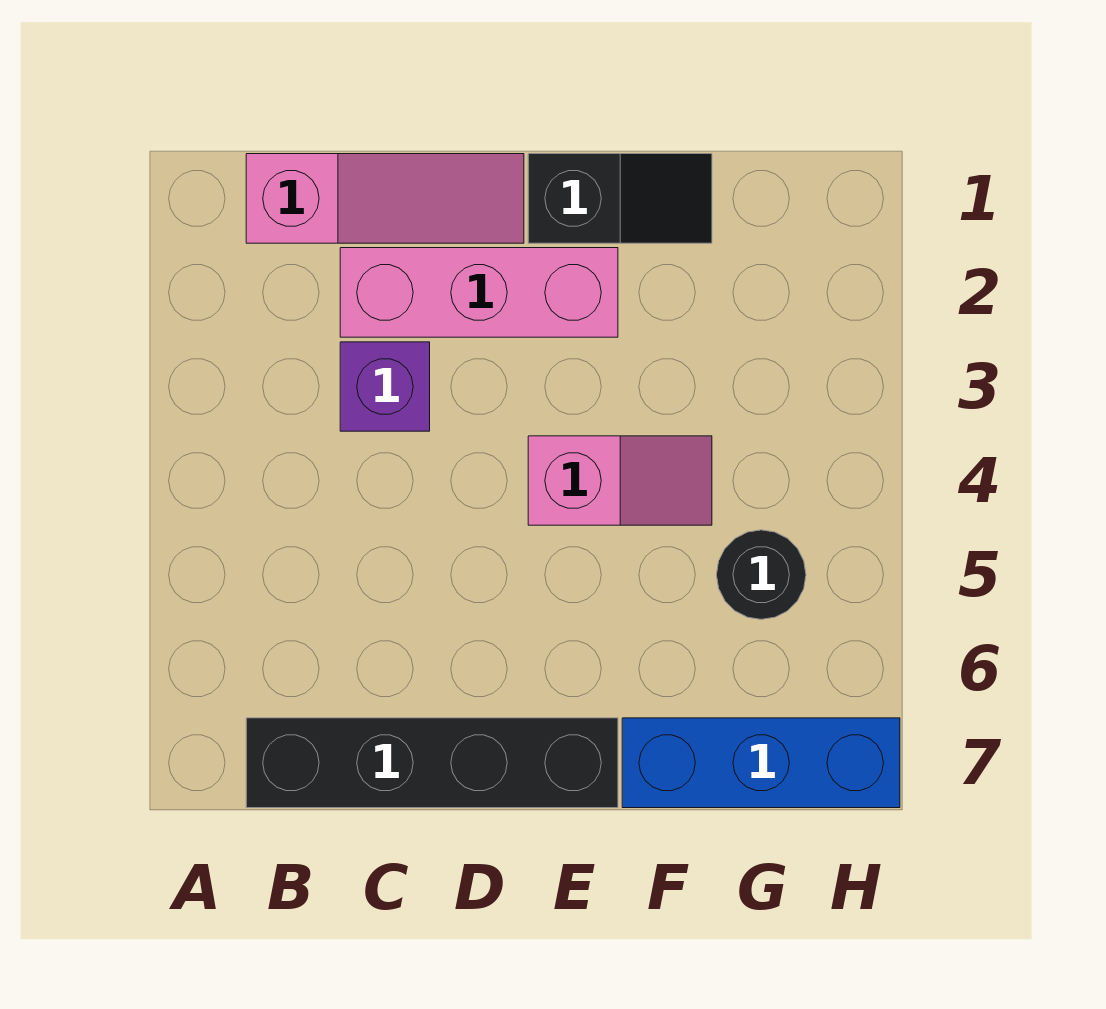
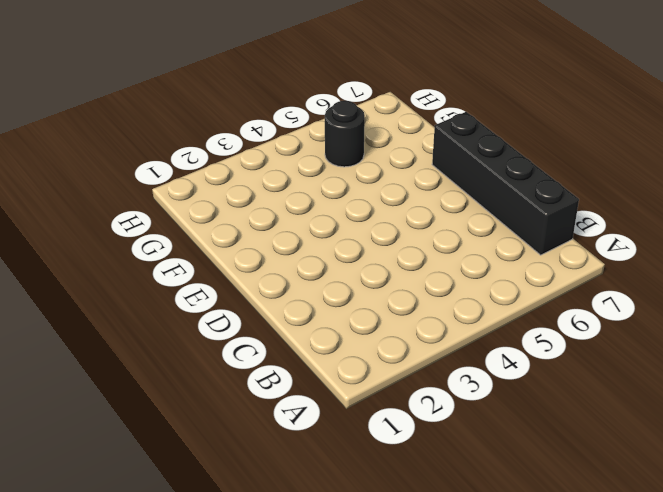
none -> pink slope B1:D1 level 1 top B
none -> pink brick C2:E2 level 1

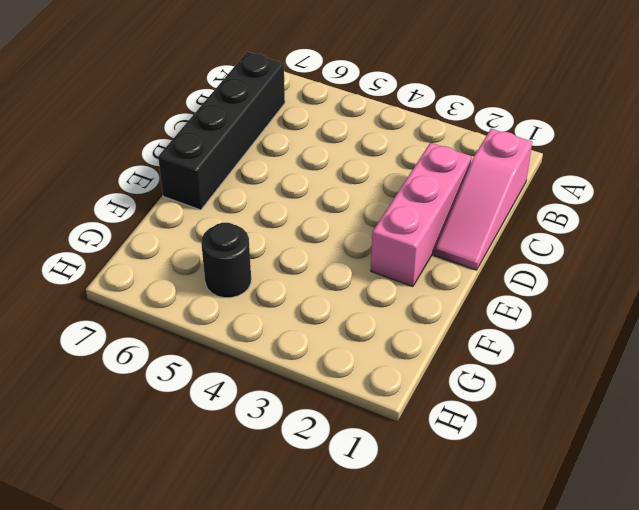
none -> purple brick C3 level 1
none -> black slope E1:F1 level 1 top E

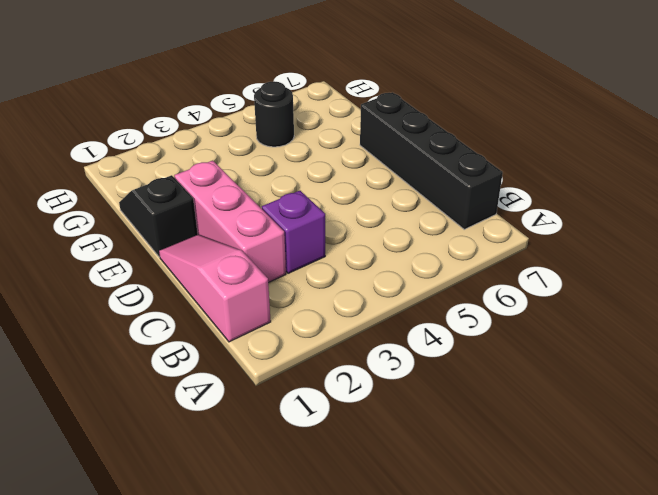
none -> pink slope E4:F4 level 1 top E
none -> blue brick F7:H7 level 1

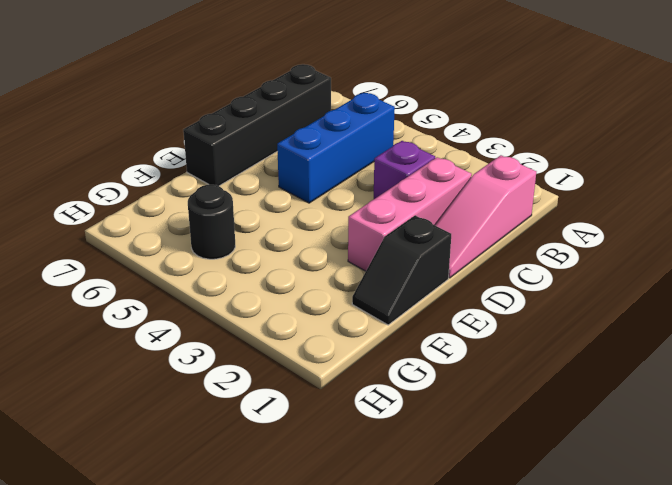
blue brick B5:D5 level 1 -> blue brick F7:H7 level 1
none -> pink slope E4:F4 level 1 top E

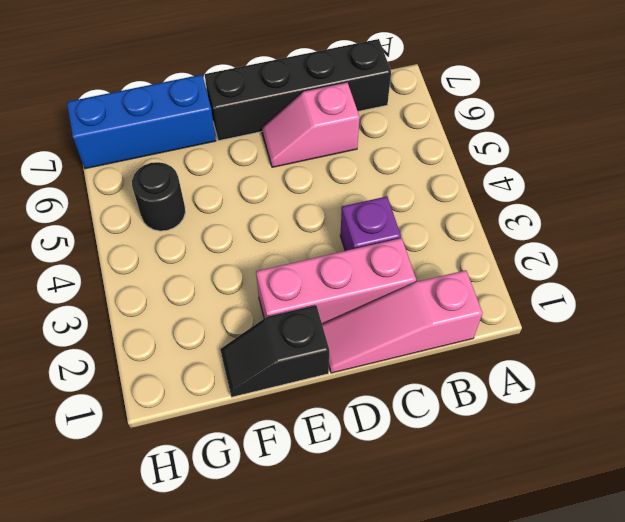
pink slope C6:D6 level 1 top C -> pink slope E4:F4 level 1 top E

